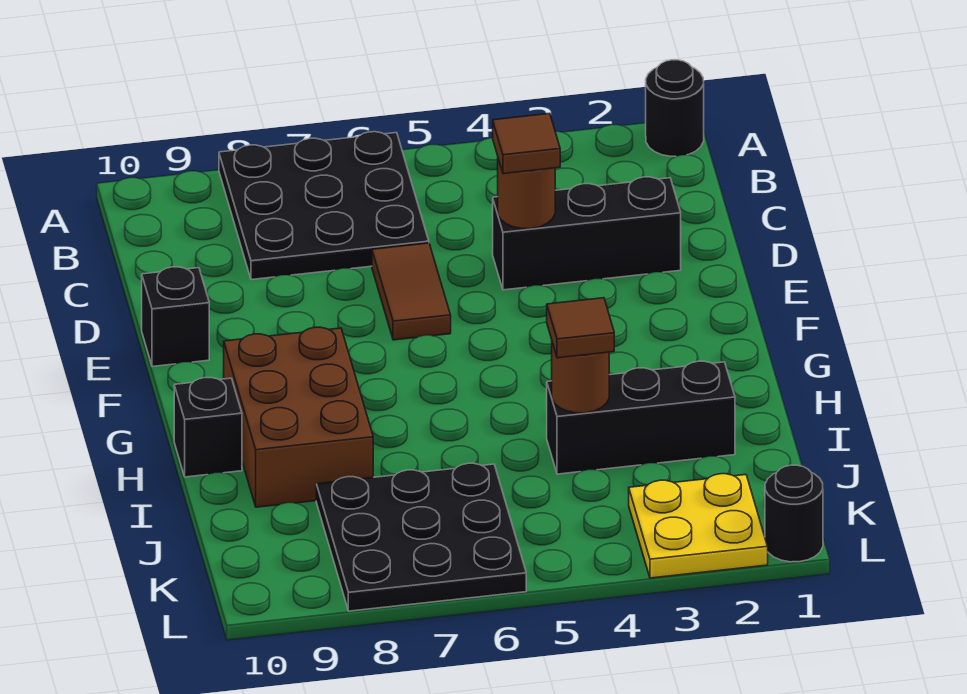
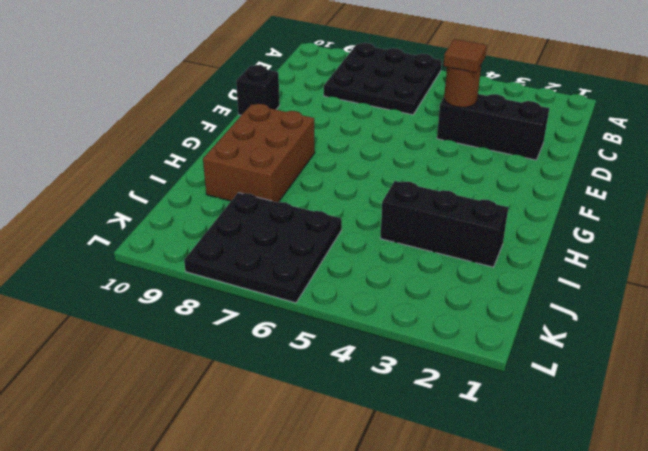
none -> black round brick A1 level 1
none -> brown tile D6:E6 level 1
none -> black brick H10 level 1

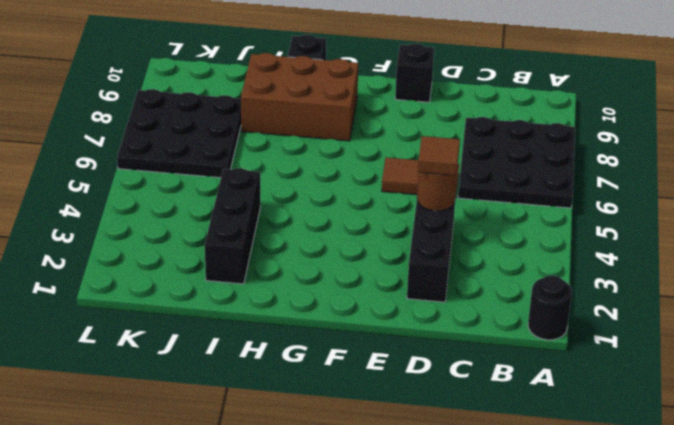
none -> yellow plate K2:L3 level 1
none -> black round brick L1 level 1
none -> brown round brick I4 level 2

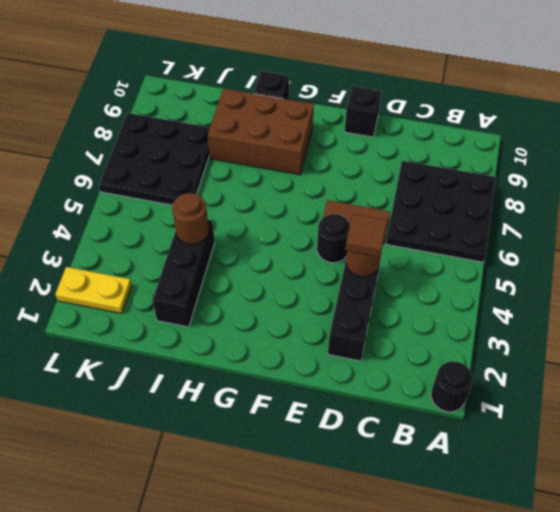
black round brick E5 level 1 -> black round brick L1 level 1
yellow plate K2:L2 level 1 -> yellow plate K2:L3 level 1
none -> brown tile I4 level 3

